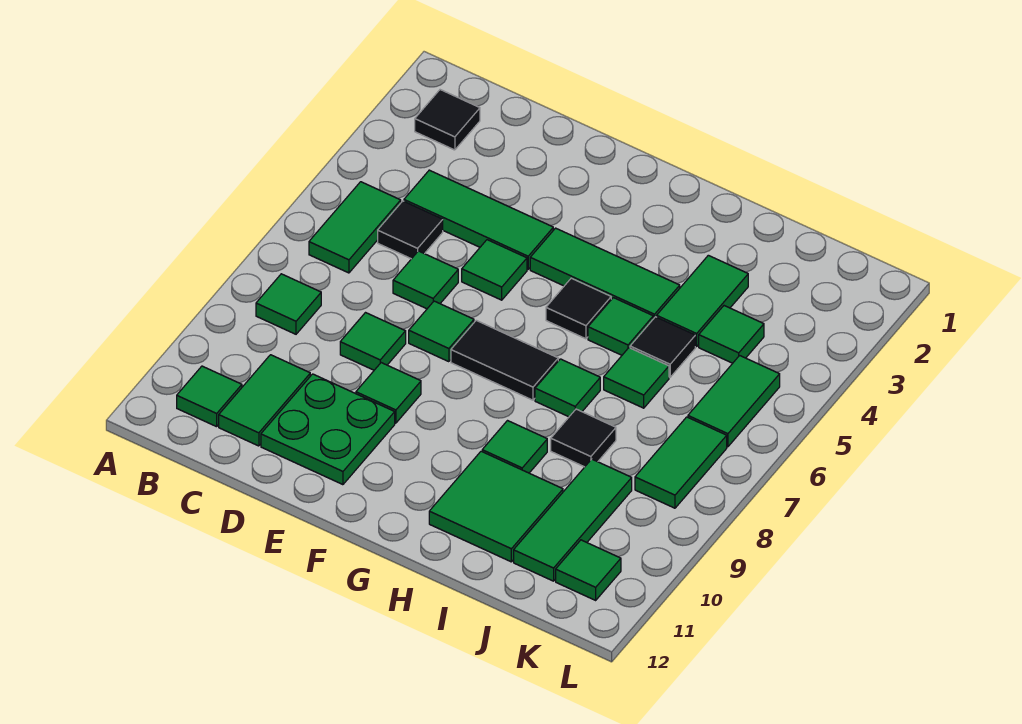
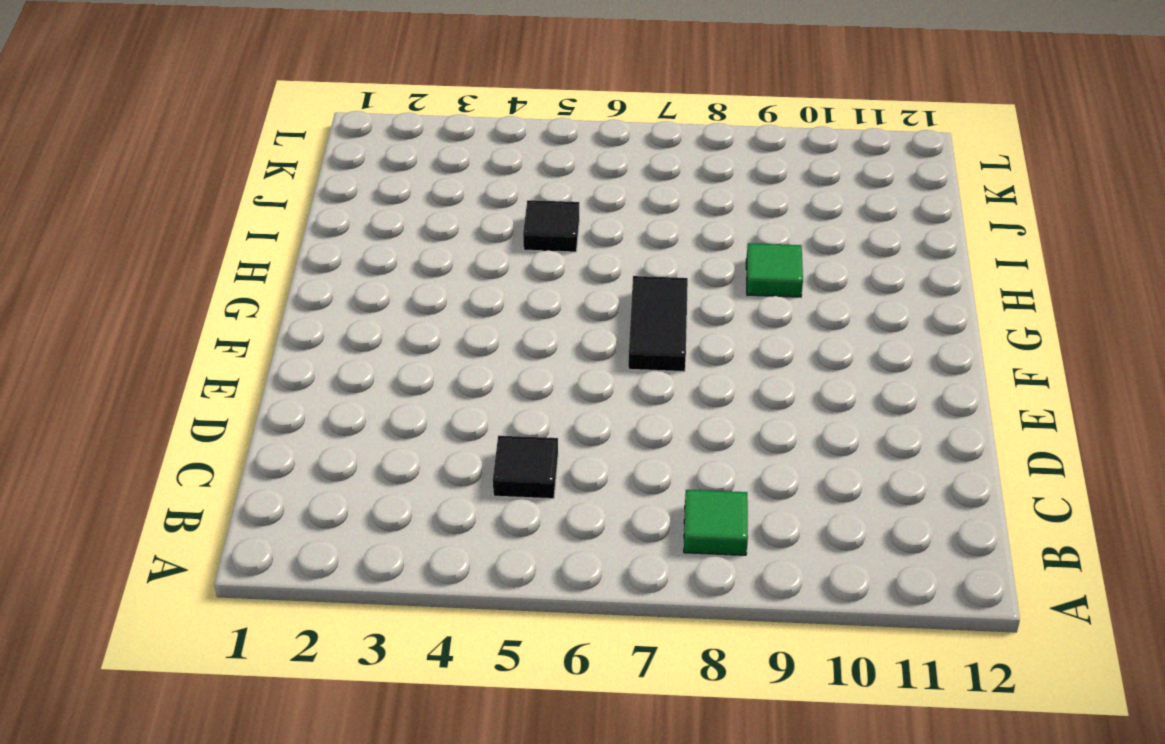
none -> black tile B2 level 1
none -> green tile B5:B6 level 1
none -> green tile B11 level 1

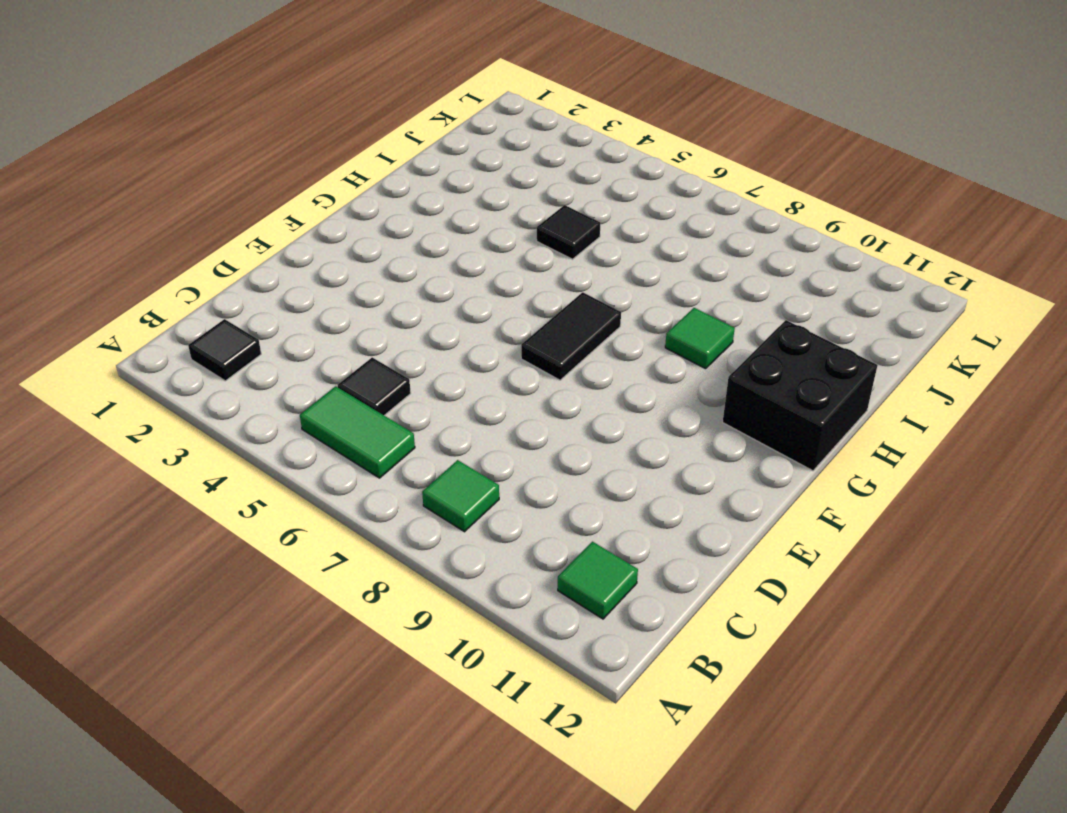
black brick G11:H12 level 1 -> green tile H10:I11 level 1
none -> green tile C4:E4 level 1
none -> green tile C10:C11 level 1
none -> green tile D6 level 1

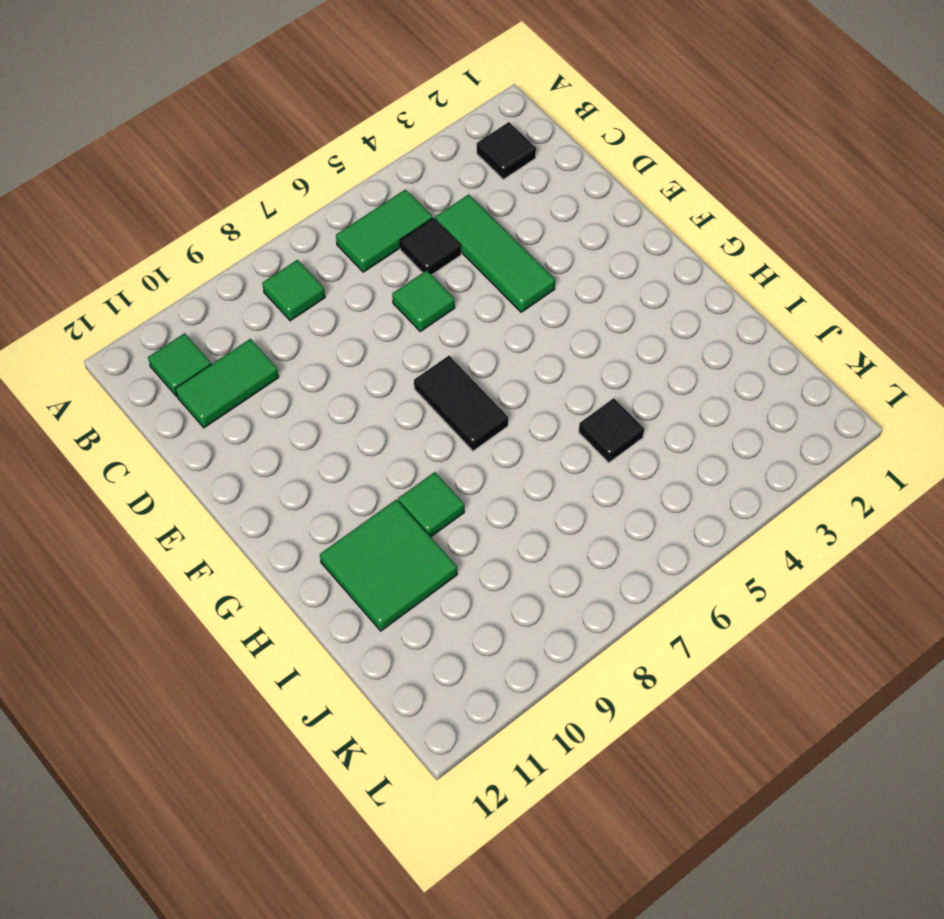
none -> green tile D8 level 1
none -> green plate D10:E11 level 1
none -> green tile E5 level 1

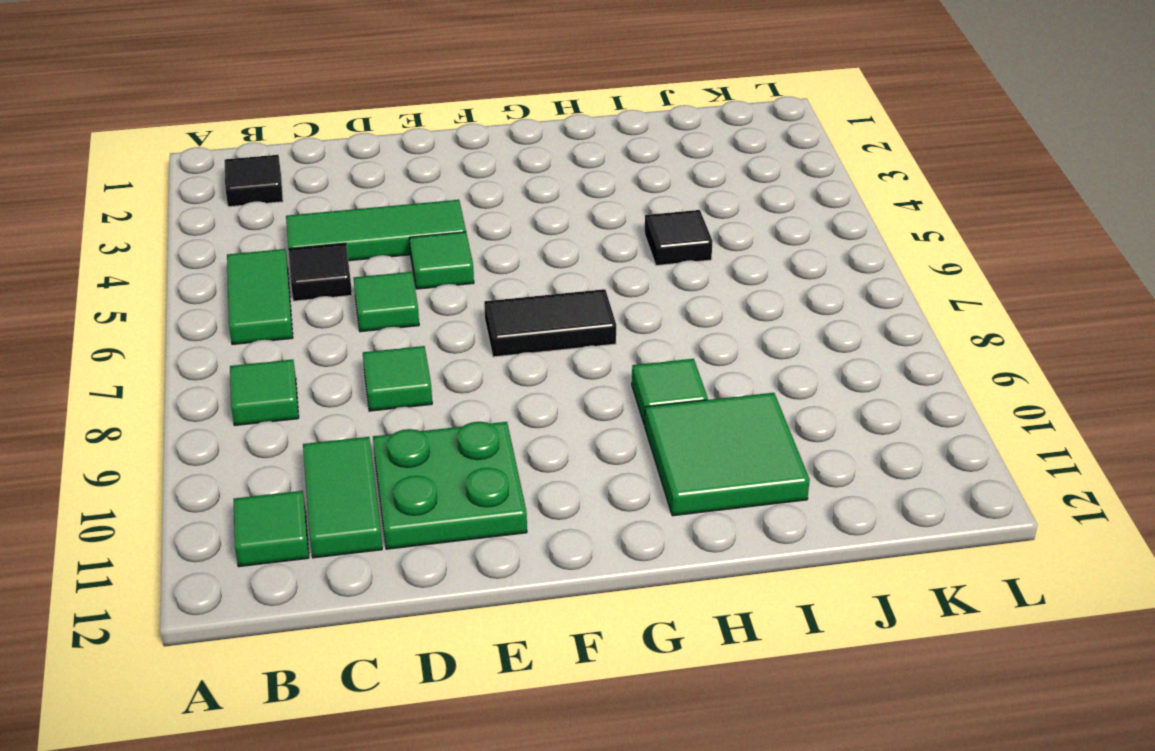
none -> green tile E7 level 1
none -> green tile E9 level 1
none -> green tile F4:H4 level 1

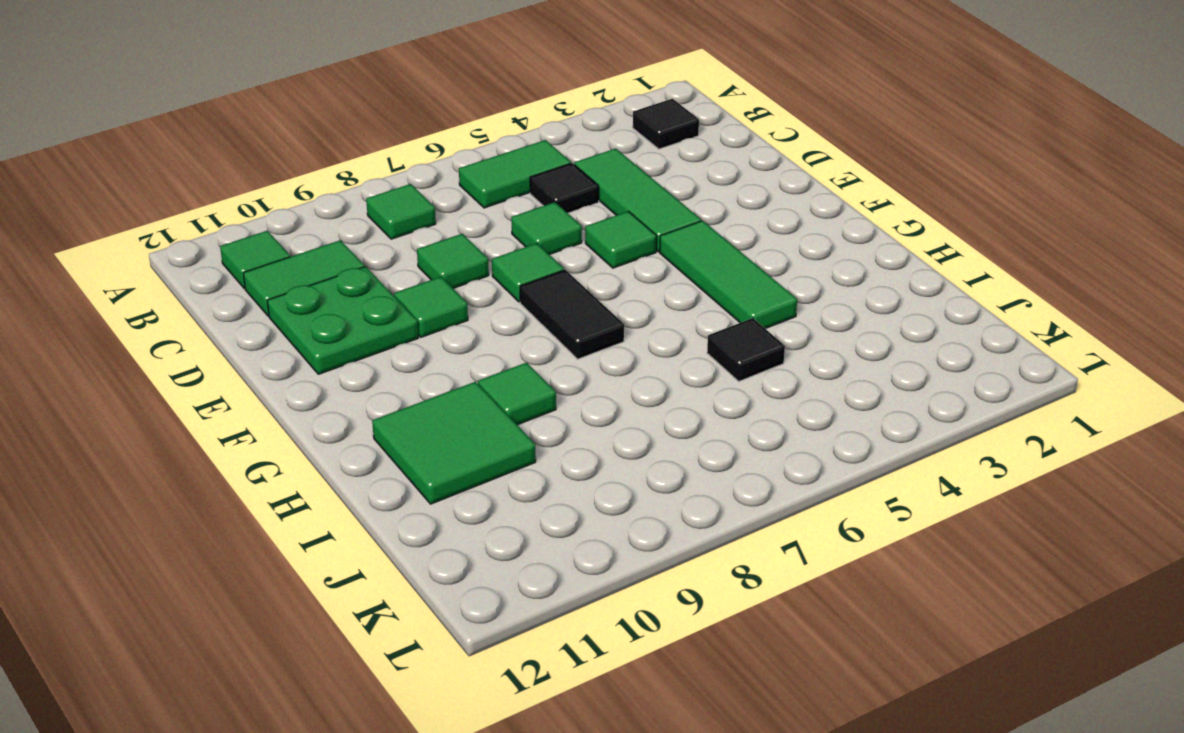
none -> black tile G5 level 1
none -> green tile H5 level 1
none -> green tile H7 level 1

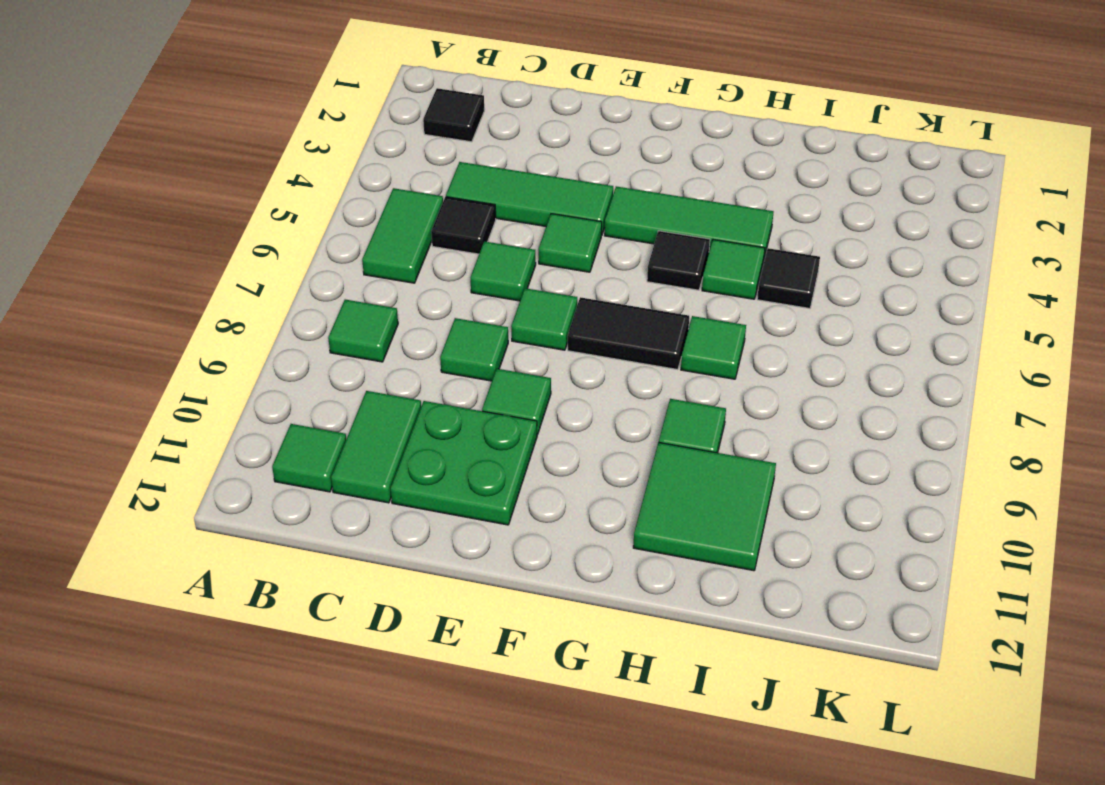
none -> green tile I3:I4 level 1
none -> green tile I6 level 1
none -> black tile I8 level 1

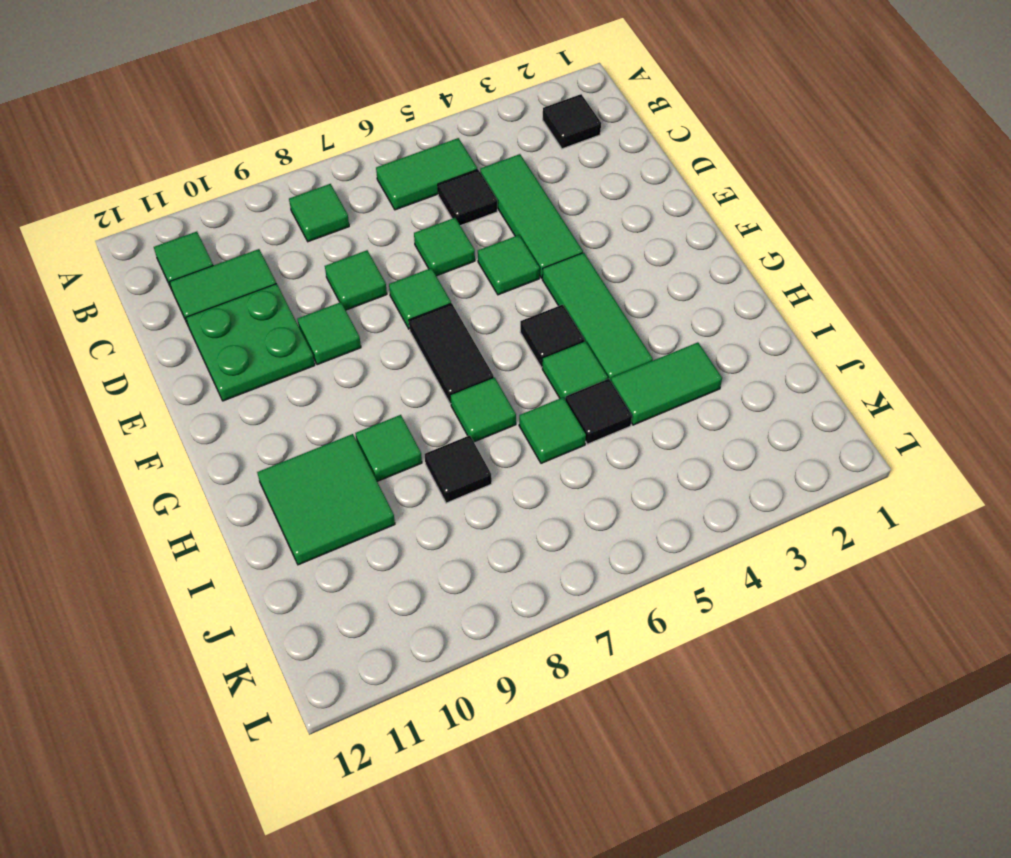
none -> green tile J4 level 1
none -> green tile J9:J11 level 1
none -> green tile K5:K6 level 1

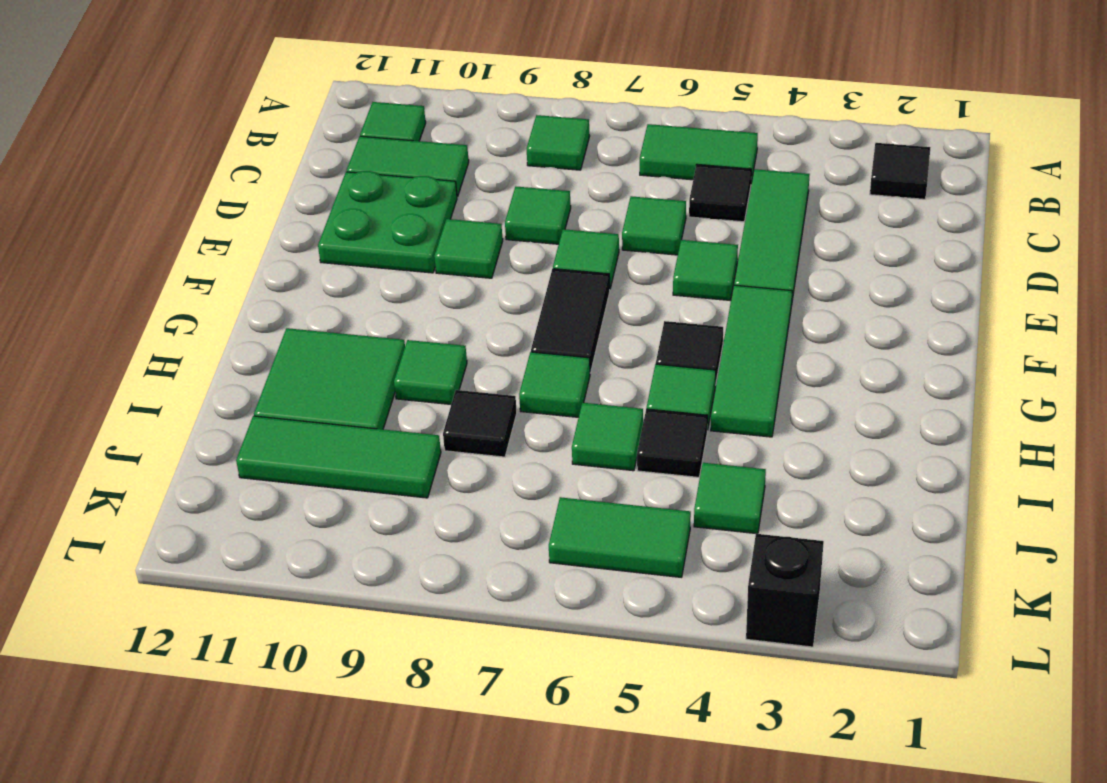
black brick L3 level 1 -> none
none -> green tile I3:I4 level 1
none -> green tile K7:K8 level 1
none -> green tile K11 level 1

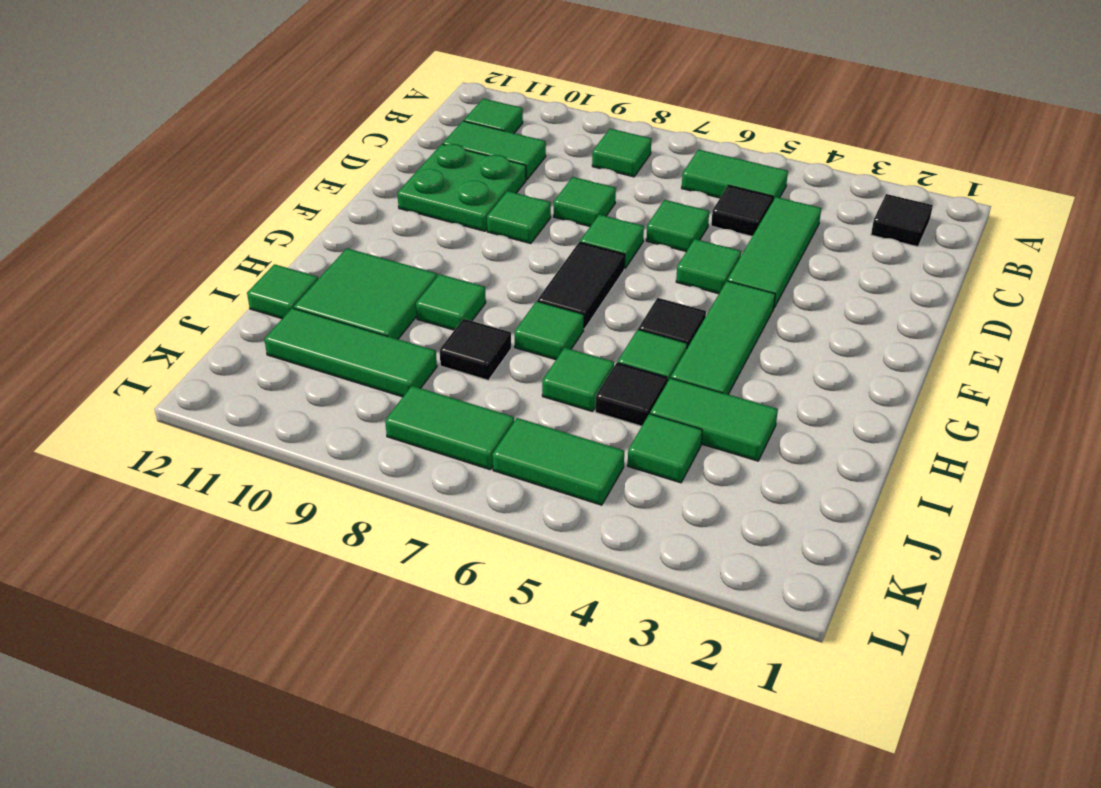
green tile I12 level 1 -> green tile K11 level 1

